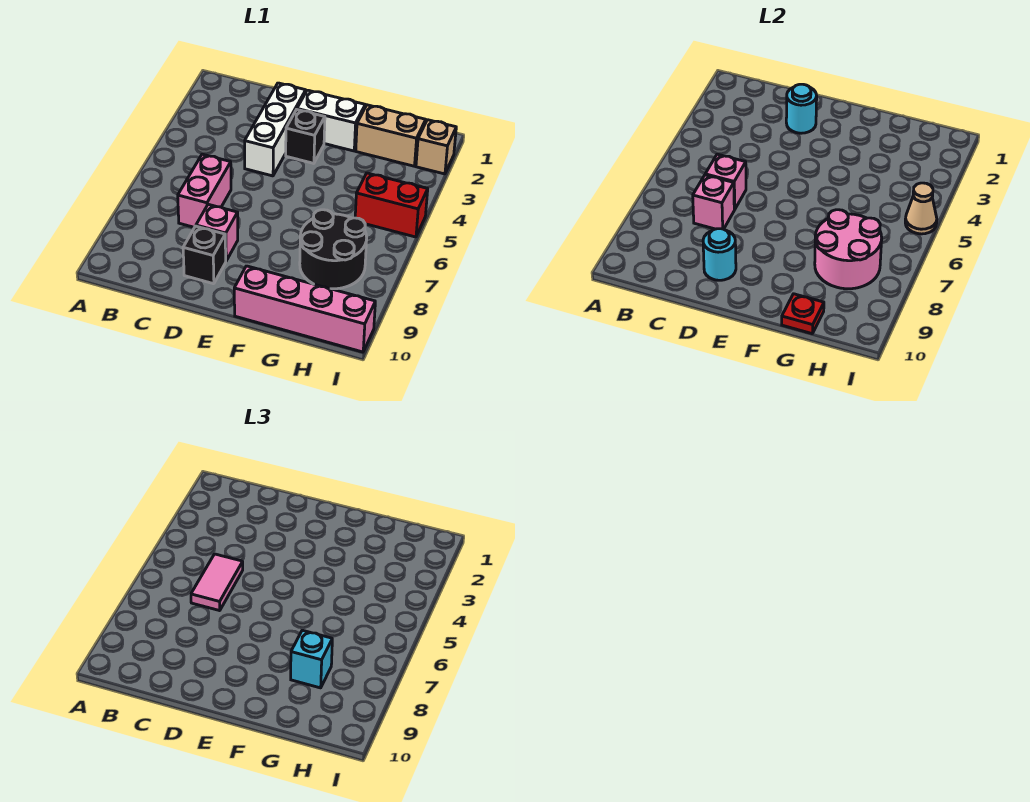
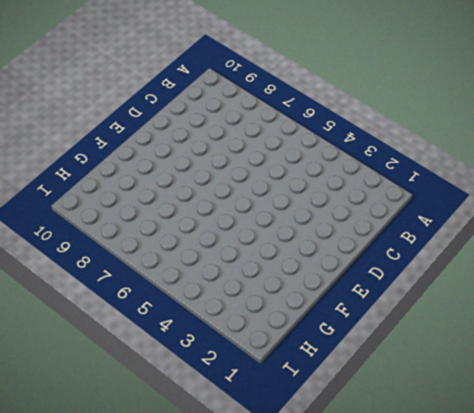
none -> pink brick C6:C7 level 1
none -> white brick D2:D4 level 1
none -> pink brick D8 level 1

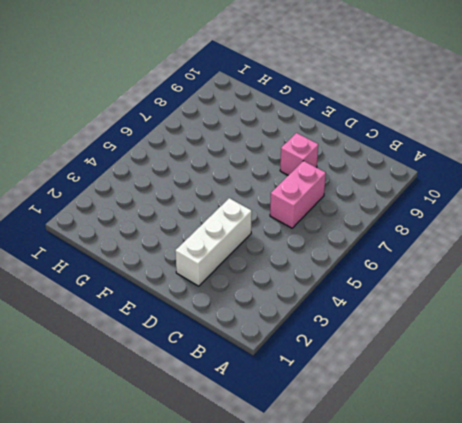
none -> black brick D9 level 1
none -> white brick E2:F2 level 1
none -> black brick E3 level 1

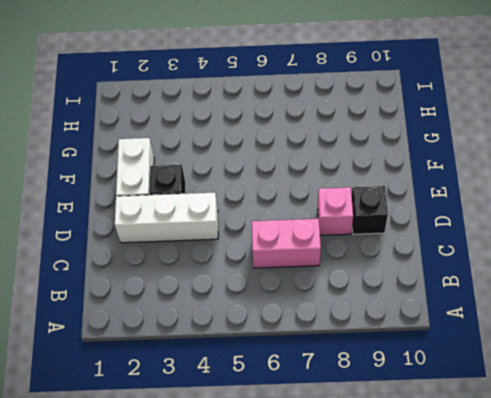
none -> pink brick F10:I10 level 1
none -> tan brick G2:H2 level 1
none -> black round brick G7:H8 level 1

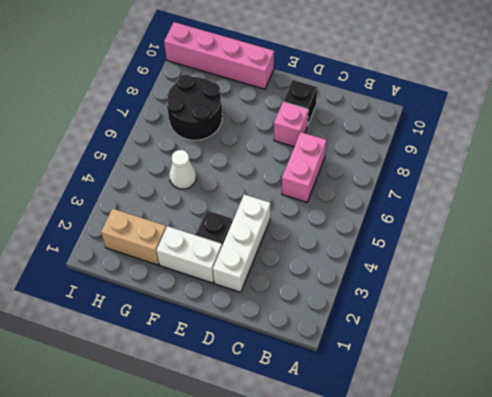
white cone G5 level 1 -> none
none -> red brick H5:I5 level 1
none -> tan brick I2 level 1
none -> pink brick C6 level 2

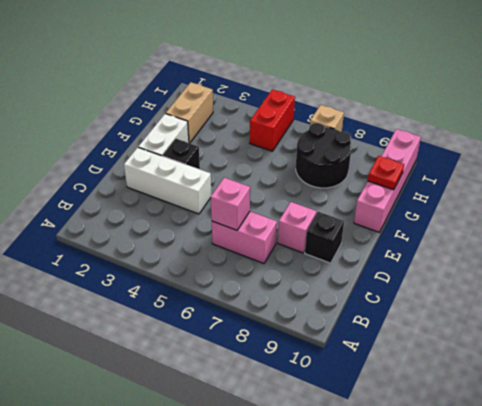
tan brick I7 level 1 -> tan brick I2 level 1
none -> pink brick C7 level 2
none -> cyan round brick D2 level 2
none -> cyan round brick D9 level 2

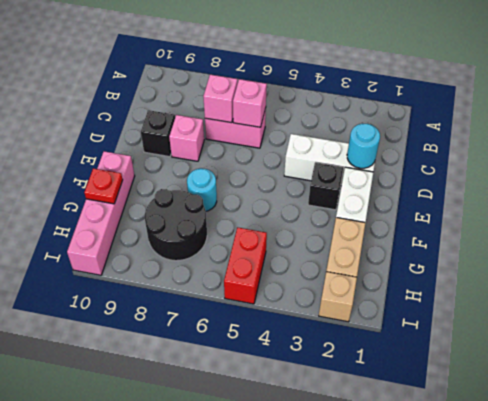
cyan round brick F7 level 1 -> cyan round brick D9 level 2
none -> pink round brick G7:H8 level 2
none -> tan cone I5 level 2
none -> pink tile C5:C6 level 3

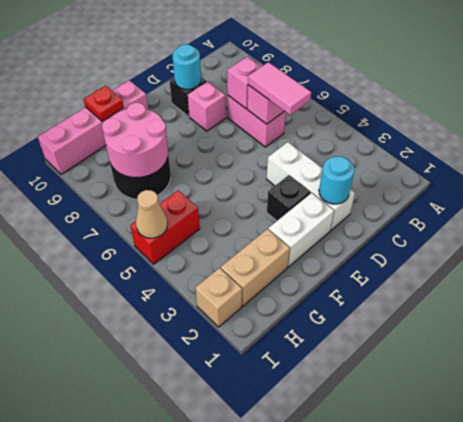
none -> cyan brick G8 level 3

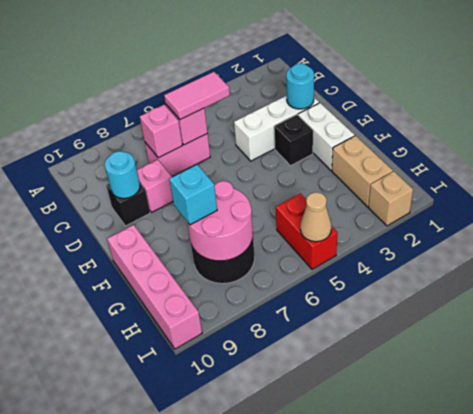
none -> red plate G10 level 2

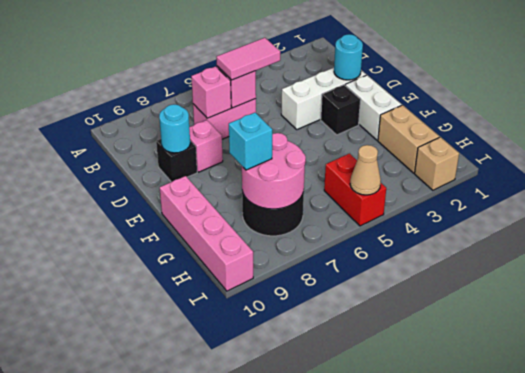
none -> red plate G10 level 2

